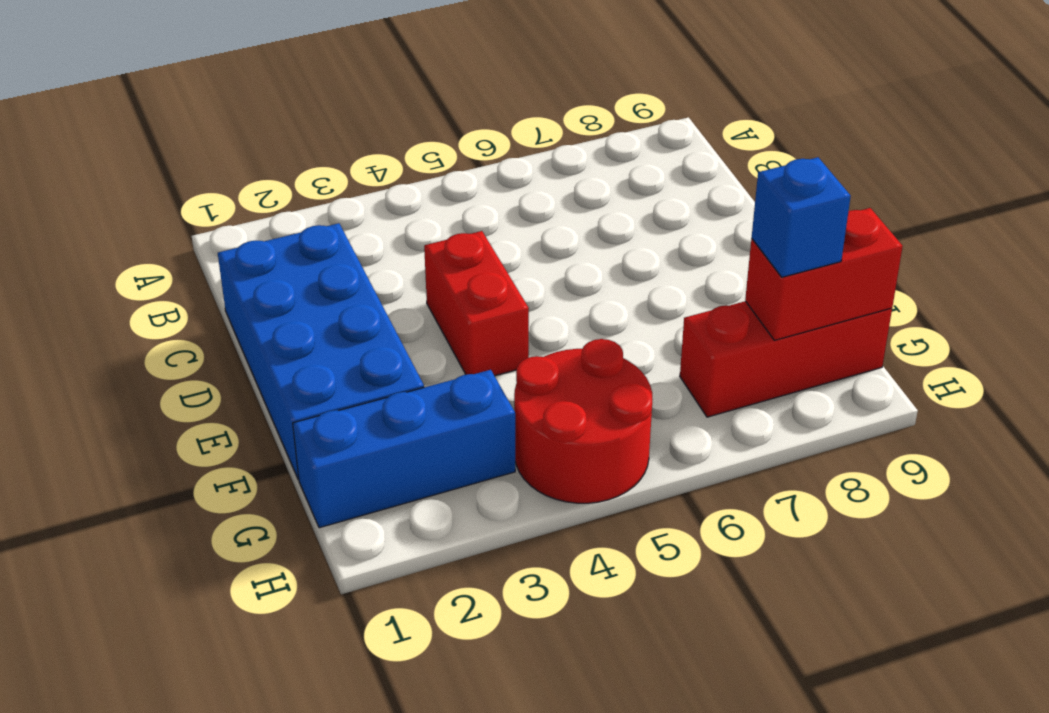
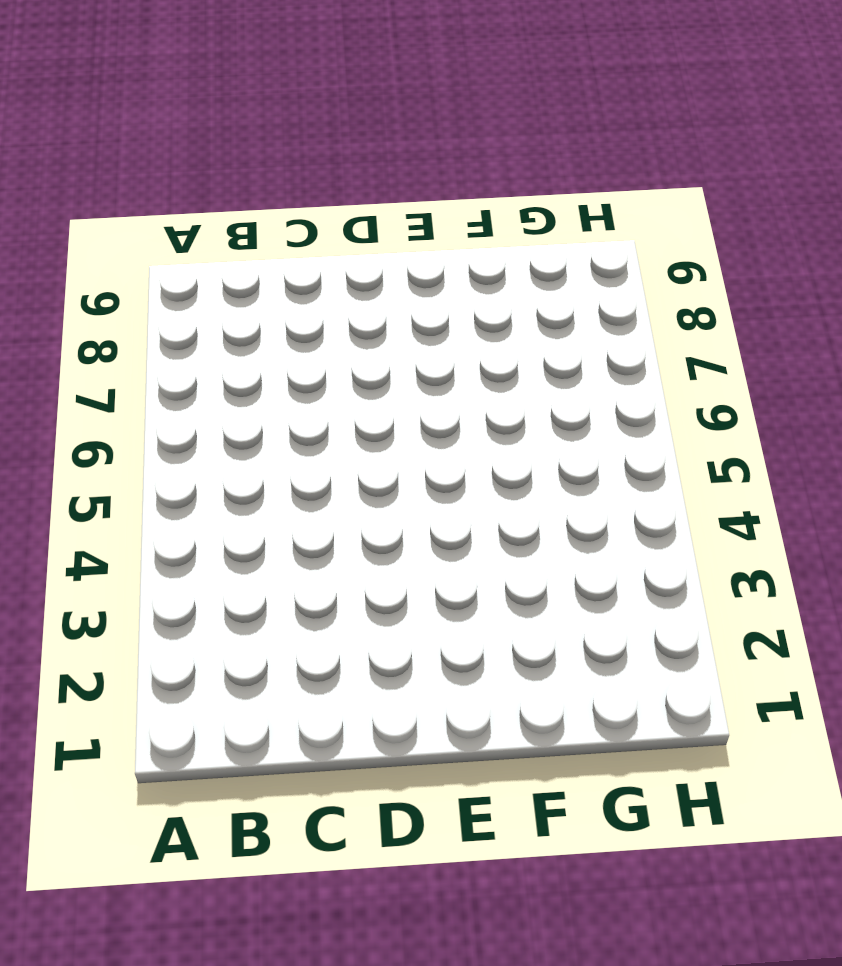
none -> blue brick C1:F2 level 1
none -> red brick D4:E4 level 1

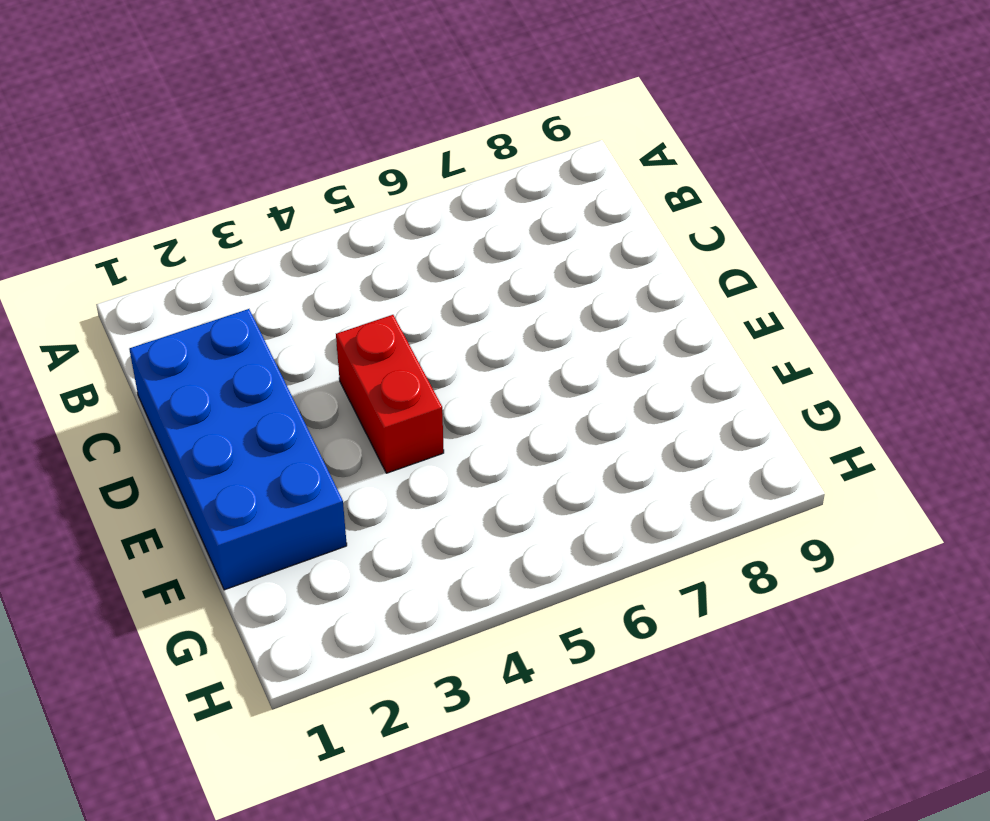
none -> blue brick G1:G3 level 1
none -> red round brick G4:H5 level 1

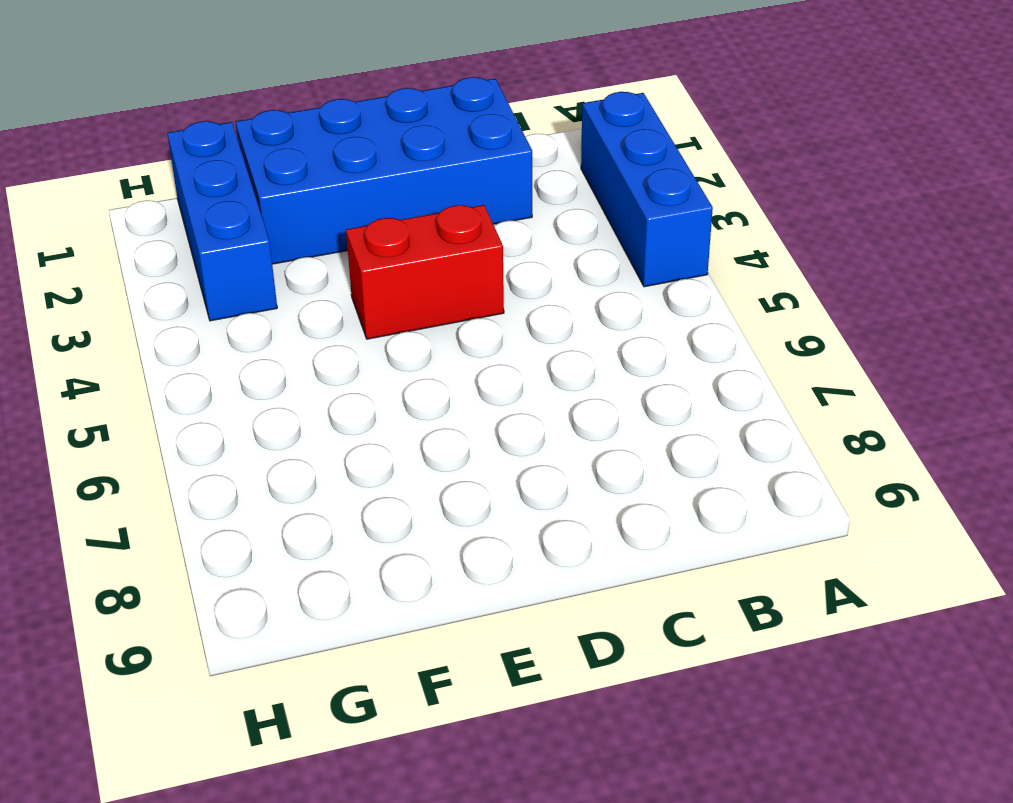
blue brick A2:A4 level 1 -> none
none -> red round brick G4:H5 level 1
none -> red brick G7:G9 level 1

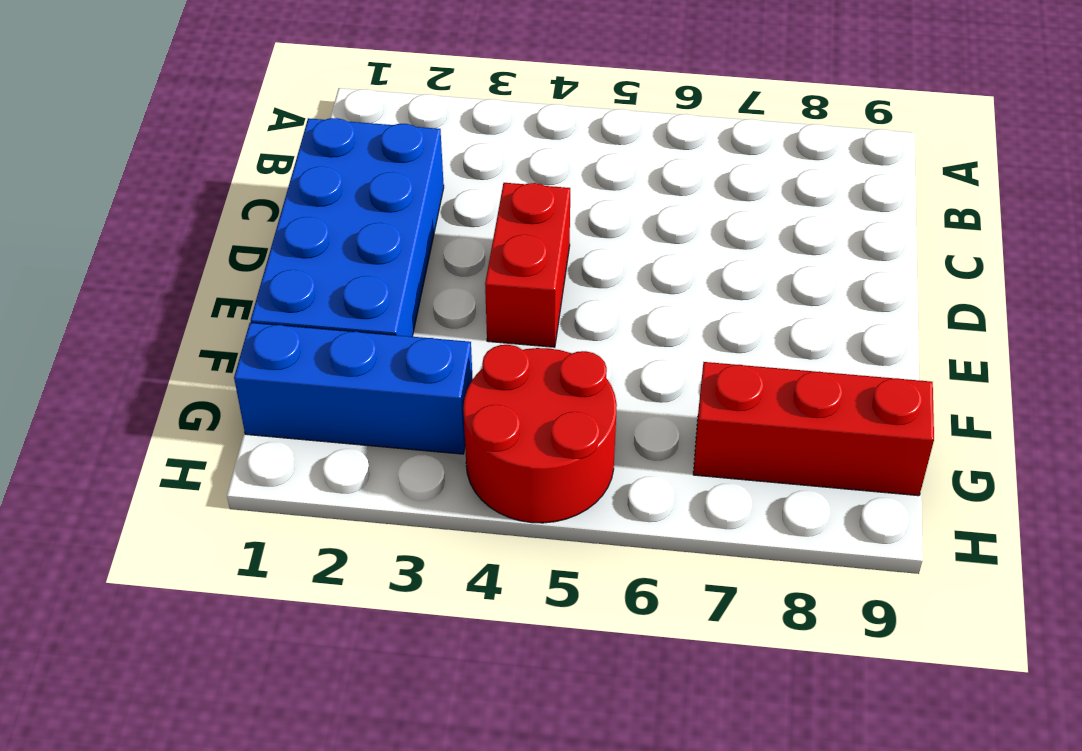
none -> red brick G8:G9 level 2
none -> blue brick G8 level 3

